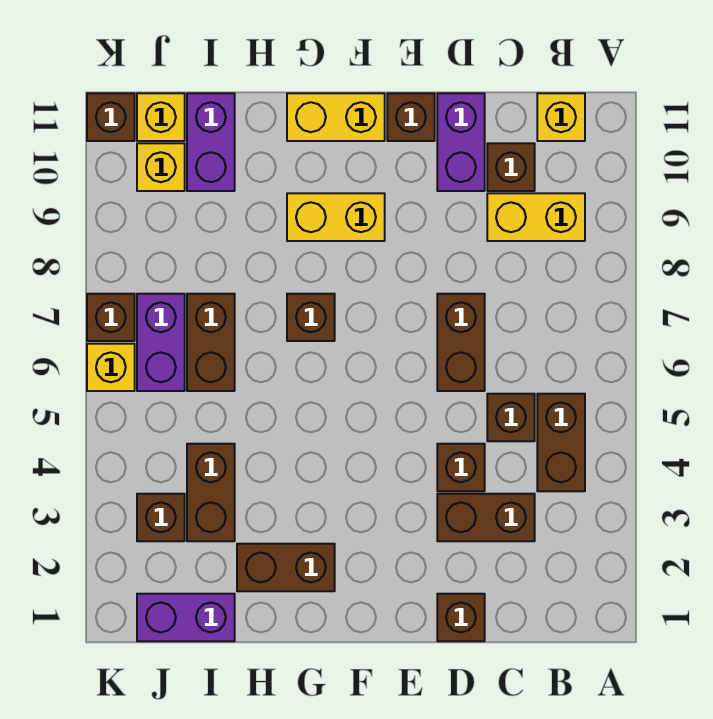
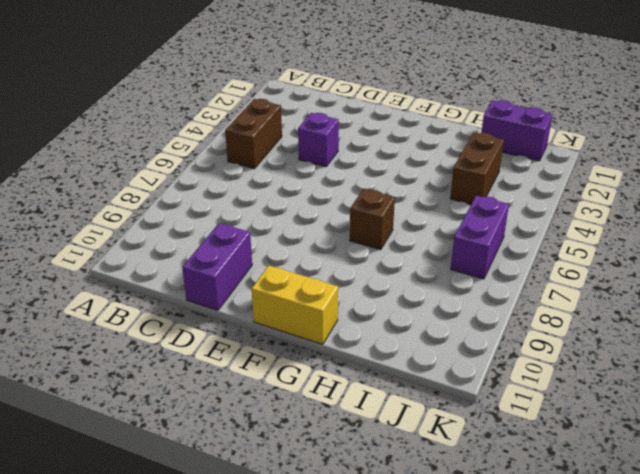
purple brick D4 level 1 -> brown brick D4 level 1
none -> yellow brick B9:C9 level 1
none -> yellow brick B11 level 1
none -> brown brick C3:D3 level 1

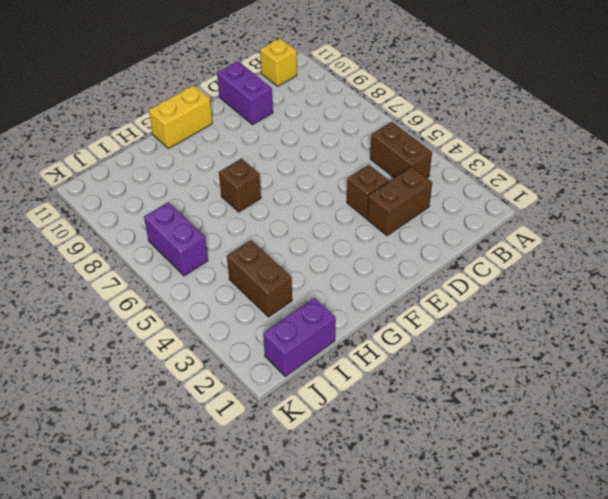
none -> yellow brick B9:C9 level 1
none -> brown brick C5 level 1
none -> brown brick C10 level 1

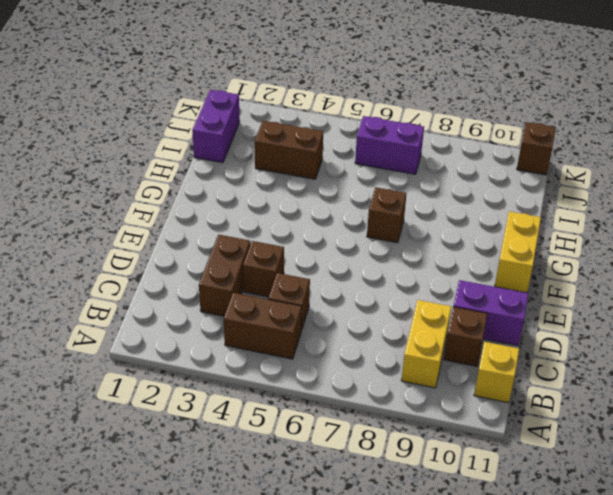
none -> brown brick D1 level 1
none -> brown brick D6:D7 level 1
none -> brown brick E11 level 1

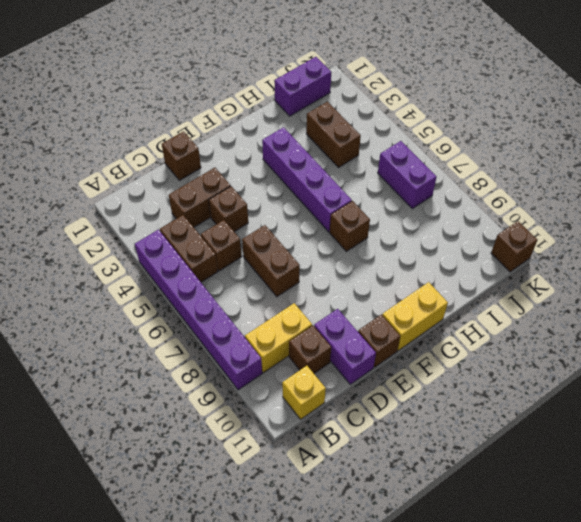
purple brick A4:A9 level 1 -> none
purple brick G3:G6 level 1 -> none
none -> yellow brick F9:G9 level 1
none -> brown brick G2:H2 level 1
none -> brown brick I6:I7 level 1

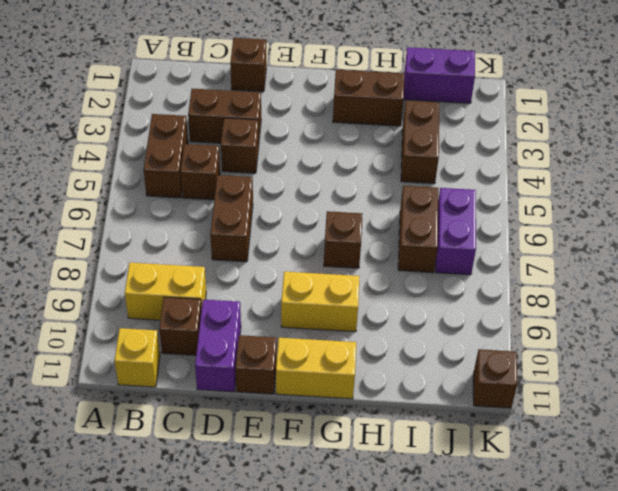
none -> purple brick I10:I11 level 1
none -> brown brick J3 level 1
none -> yellow brick J10 level 1

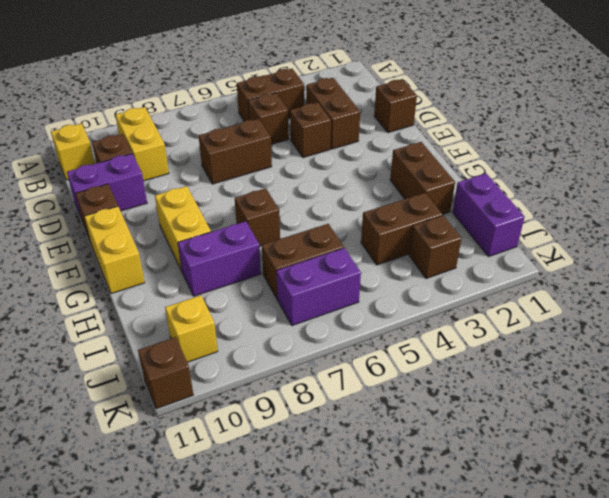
purple brick H8:H9 level 1 -> purple brick I10:I11 level 1
none -> yellow brick J11 level 1
none -> yellow brick K6 level 1
none -> brown brick K7 level 1

